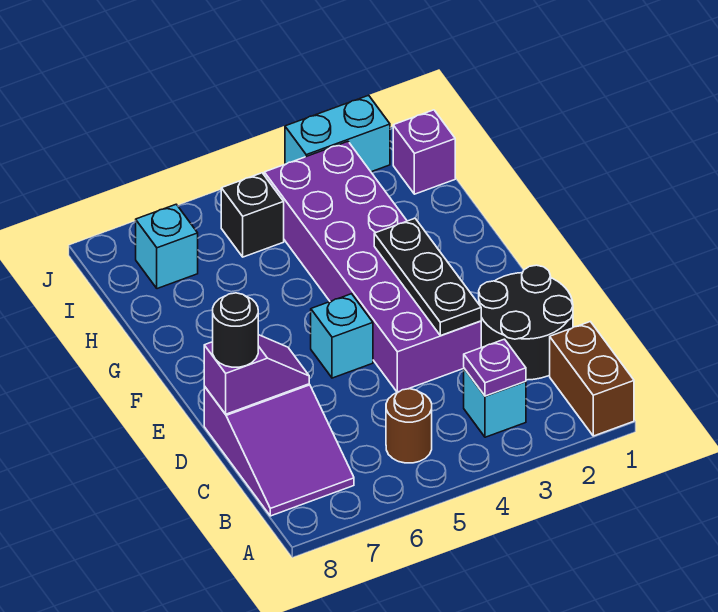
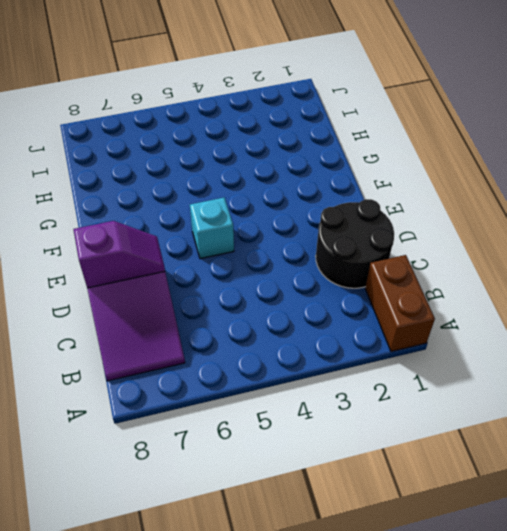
none -> cyan brick B3 level 1
none -> brown round brick B5 level 1
none -> purple brick D3:I4 level 1

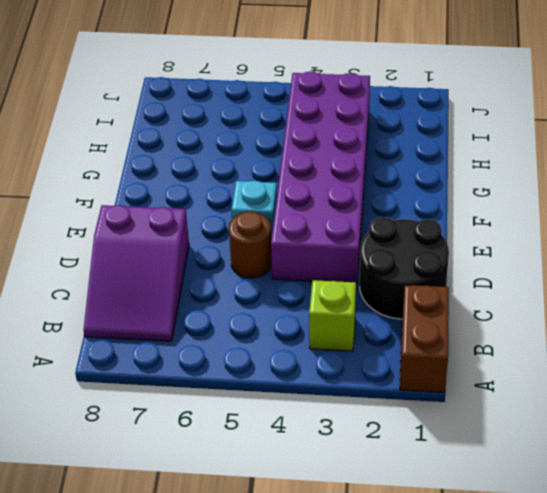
lime brick B3 level 1 -> cyan brick B3 level 1
brown round brick D5 level 1 -> brown round brick B5 level 1
none -> purple brick I1 level 1
none -> black brick I5 level 1
none -> cyan brick I7 level 1

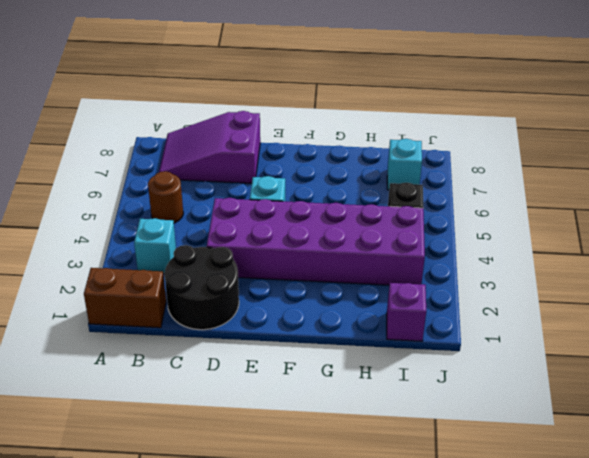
none -> cyan brick J2:J3 level 1
none -> purple plate B3 level 2
none -> black plate D3:F3 level 2

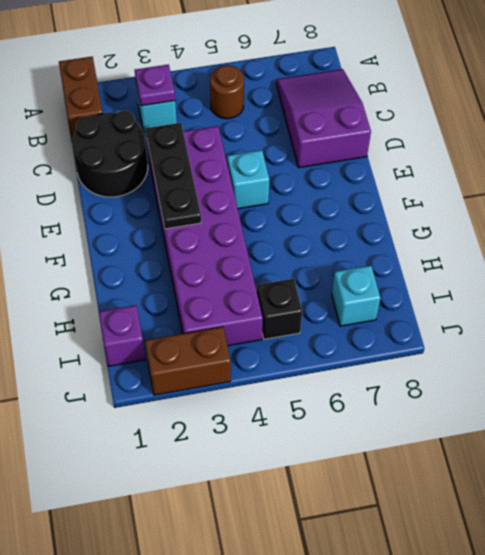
brown brick J2:J3 level 1 -> cyan brick J2:J3 level 1
none -> purple slope D7:D8 level 2 top 8
none -> black round brick D8 level 3

